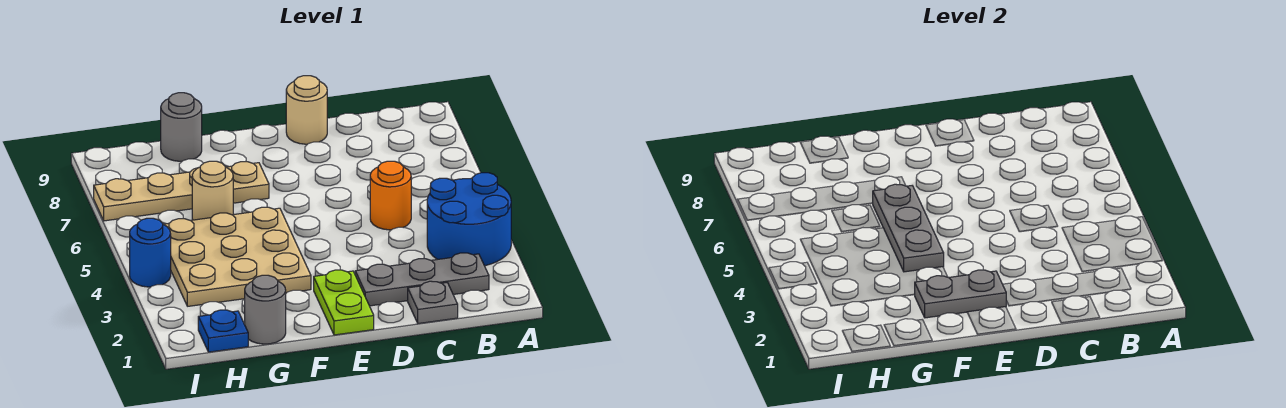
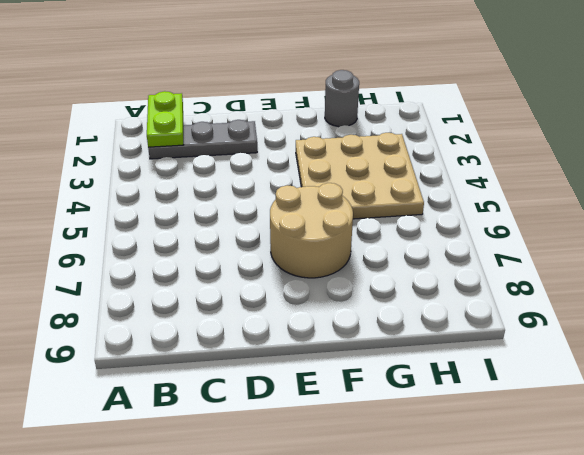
lime plate B1:B2 level 2 -> lime plate E1:E2 level 1
tan round brick E6:F7 level 1 -> tan plate F7:I7 level 1
none -> blue round brick A3:B4 level 1
none -> grey plate C1 level 1
none -> orange round brick C5 level 1

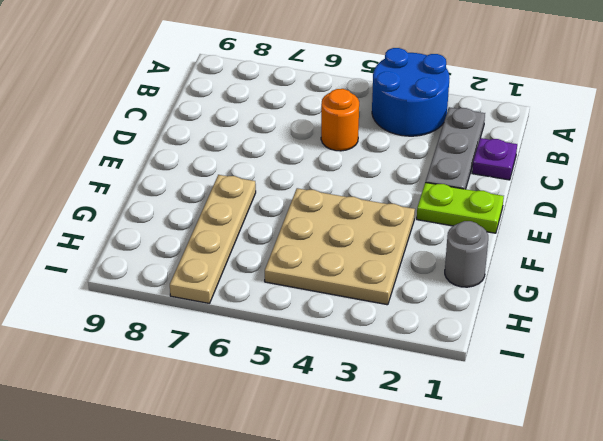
purple plate C1 level 1 -> grey plate C1 level 1
none -> tan round brick D9 level 1
none -> tan round brick G6 level 1
none -> grey round brick G9 level 1

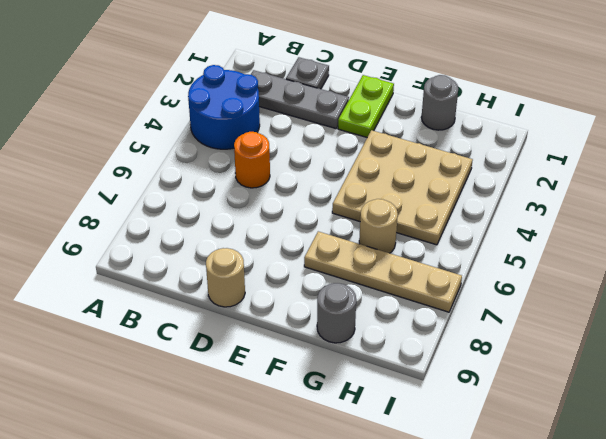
none -> blue plate H1 level 1
none -> blue round brick I4 level 1
none -> grey plate E2:F2 level 2

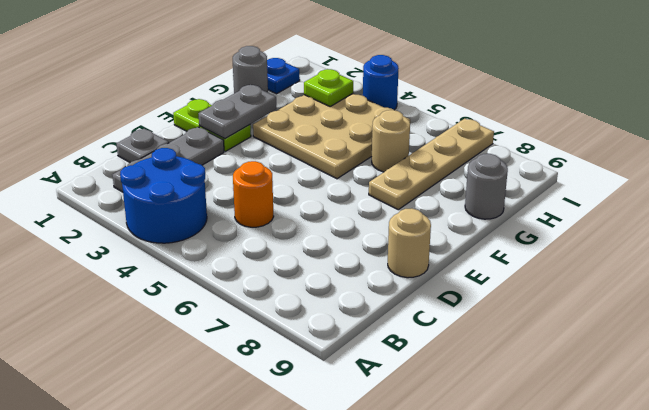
lime plate H3 level 2 -> none
none -> grey plate F4:F6 level 2

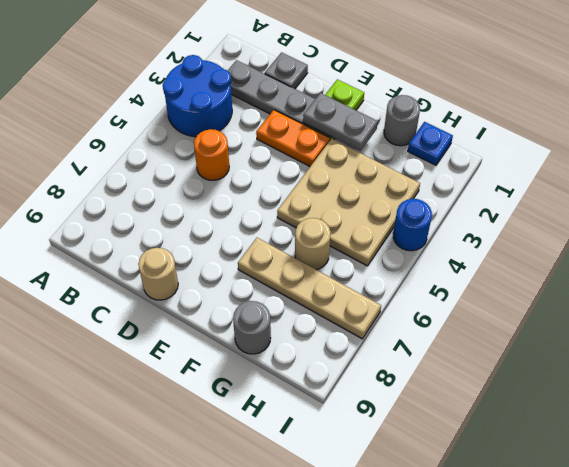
orange plate D3:E3 level 1 -> none
none -> grey plate F4:F6 level 2

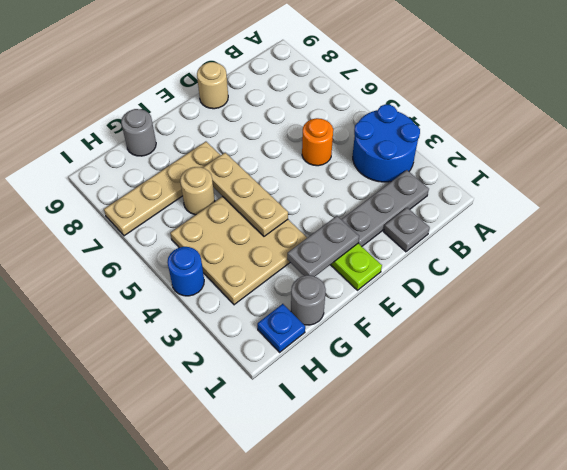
tan plate F4:F6 level 2 -> grey plate F4:F6 level 2

